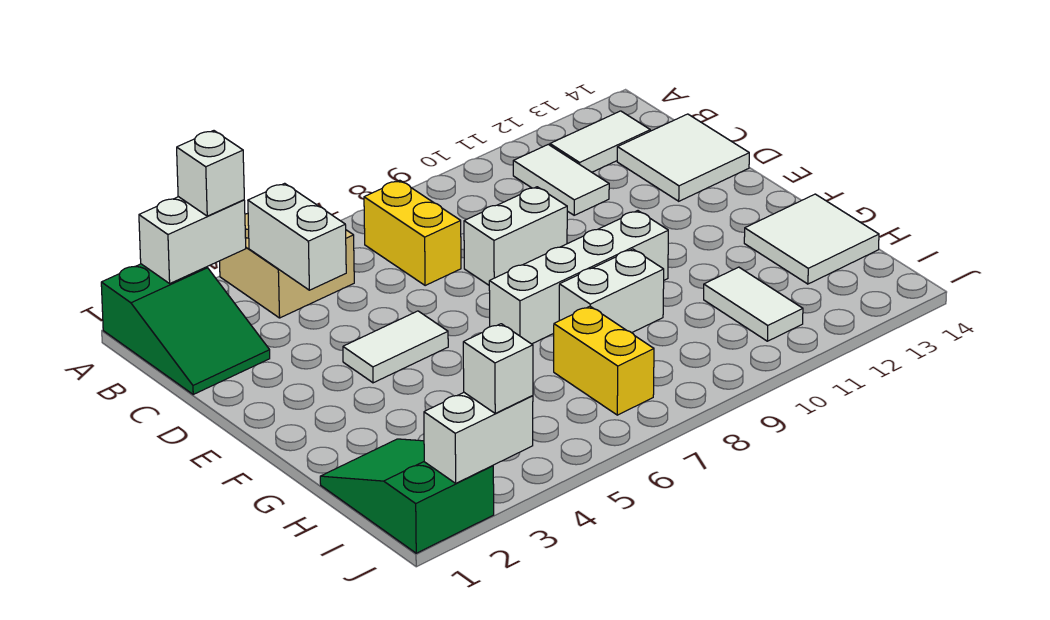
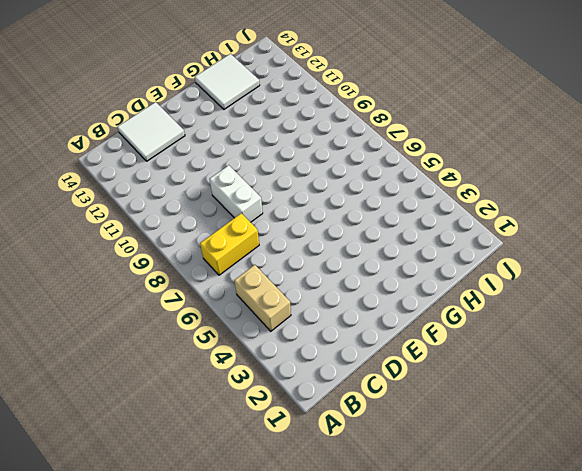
tan brick B4:B5 level 1 -> tan brick A4:B5 level 1
none -> green slope A1:C2 level 1 top A
none -> white tile B11:C11 level 1
none -> white tile B12:B13 level 1

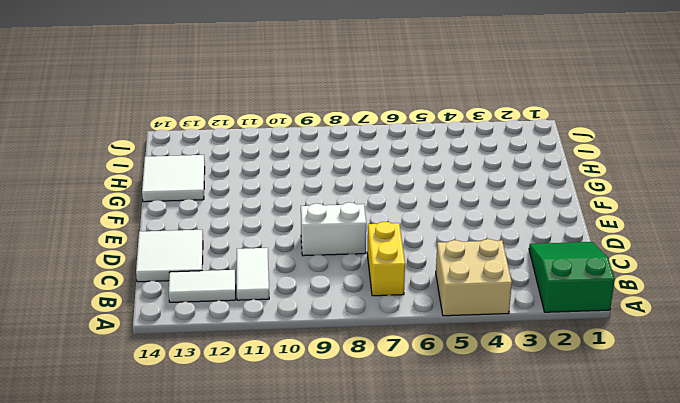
none -> white tile E4:E5 level 1
none -> white brick F7:F10 level 1
none -> white brick G8:G9 level 1

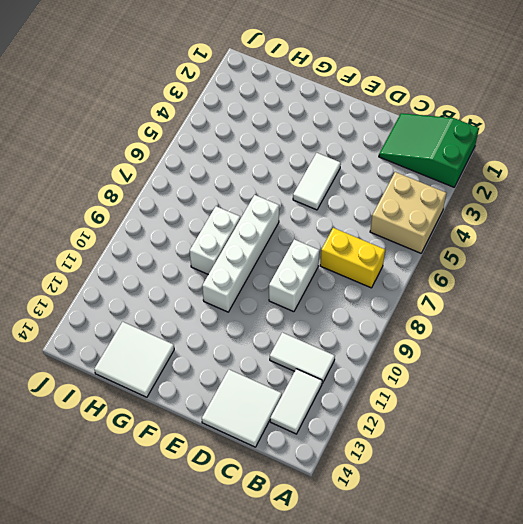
none -> green slope H1:J2 level 1 top J
none -> yellow brick H7:I7 level 1
none -> white tile H11:I11 level 1

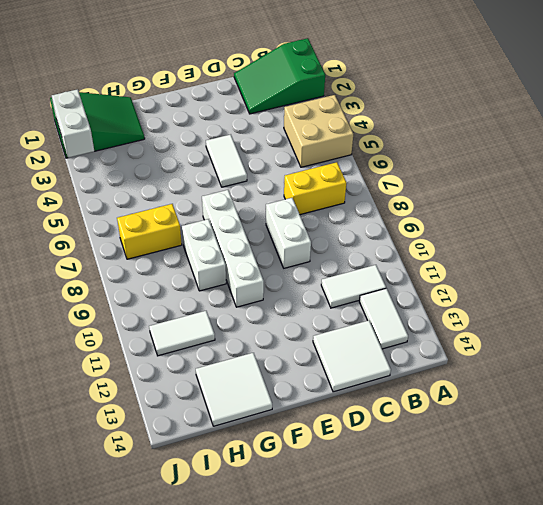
none -> white brick A2:A3 level 2
none -> white brick B4:C4 level 2
none -> white brick A3 level 3

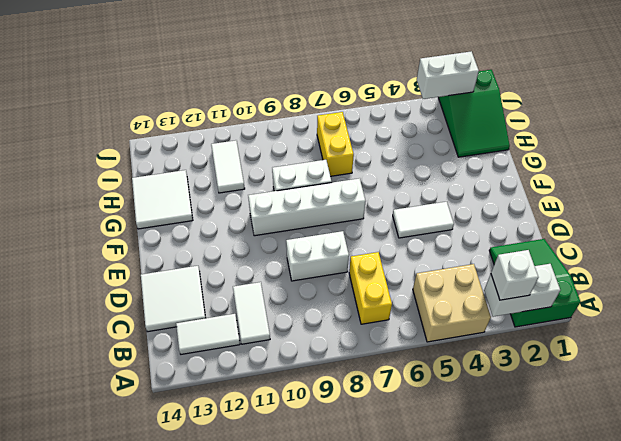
none -> white brick B4:C4 level 2
none -> white brick J3 level 3

